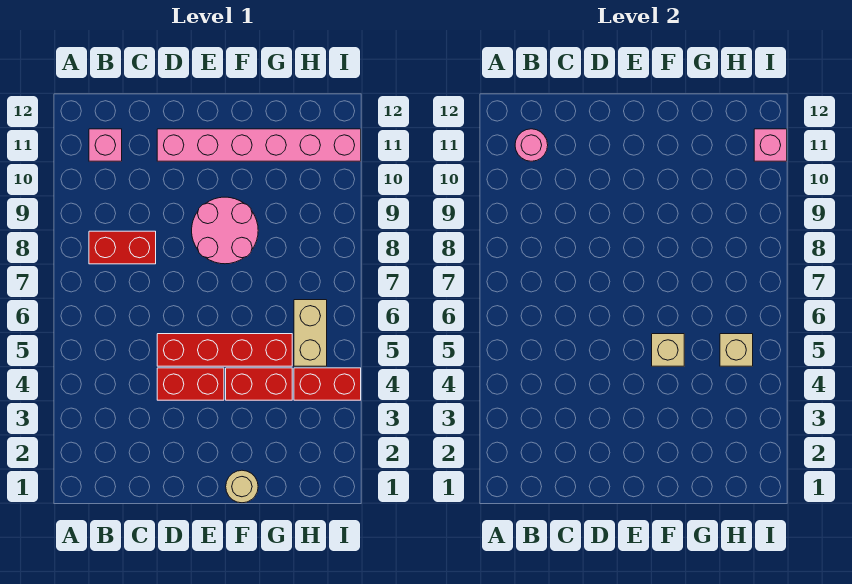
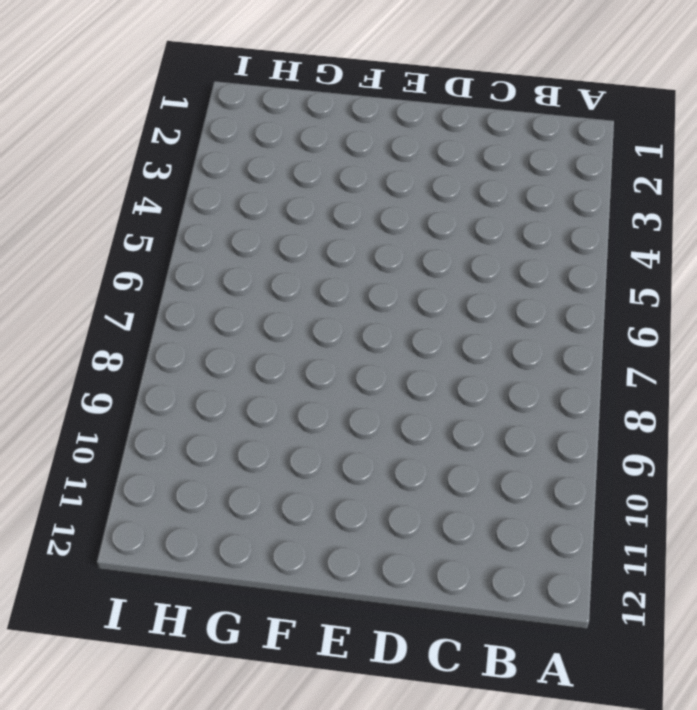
none -> red brick B8:C8 level 1
none -> pink brick B11 level 1
none -> red brick D4:E4 level 1

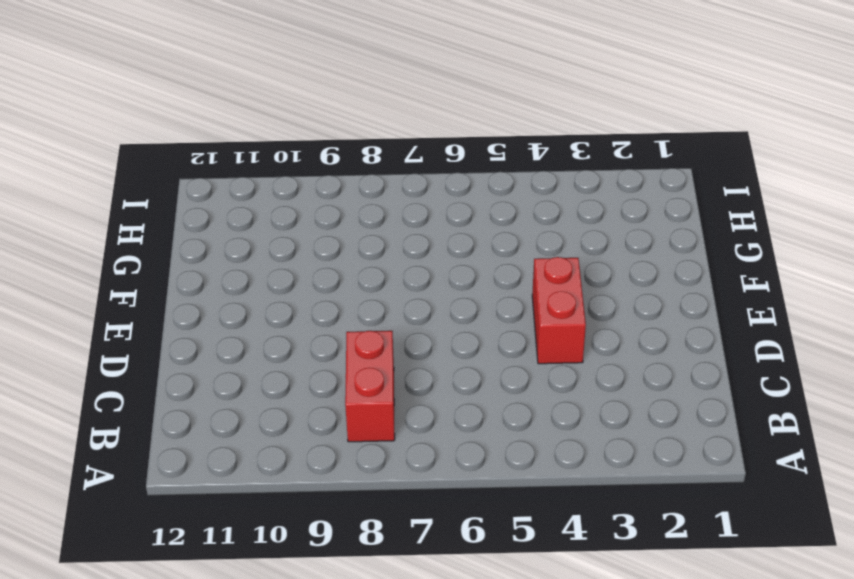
none -> pink brick B11 level 1
none -> red brick D5:G5 level 1
none -> pink brick D11:I11 level 1

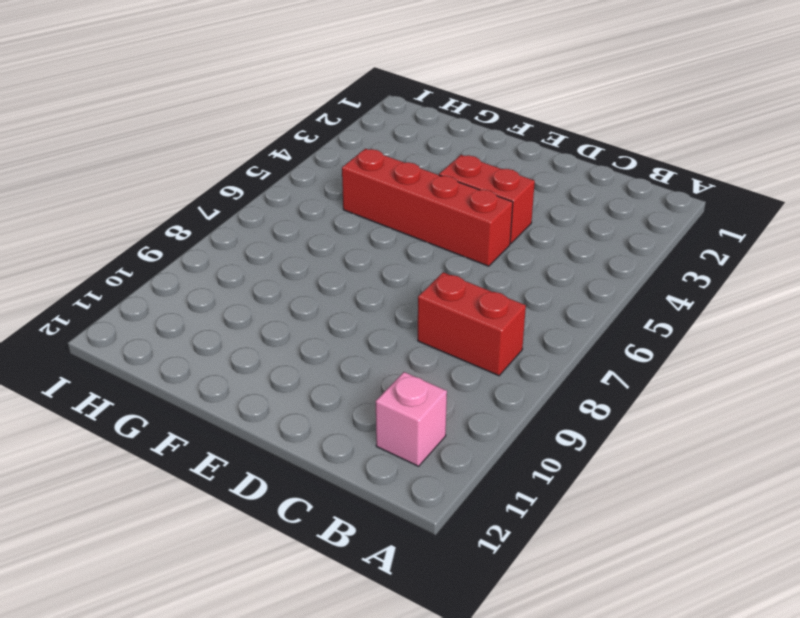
none -> pink brick D11:I11 level 1
none -> pink round brick E8:F9 level 1
none -> tan round brick F1 level 1

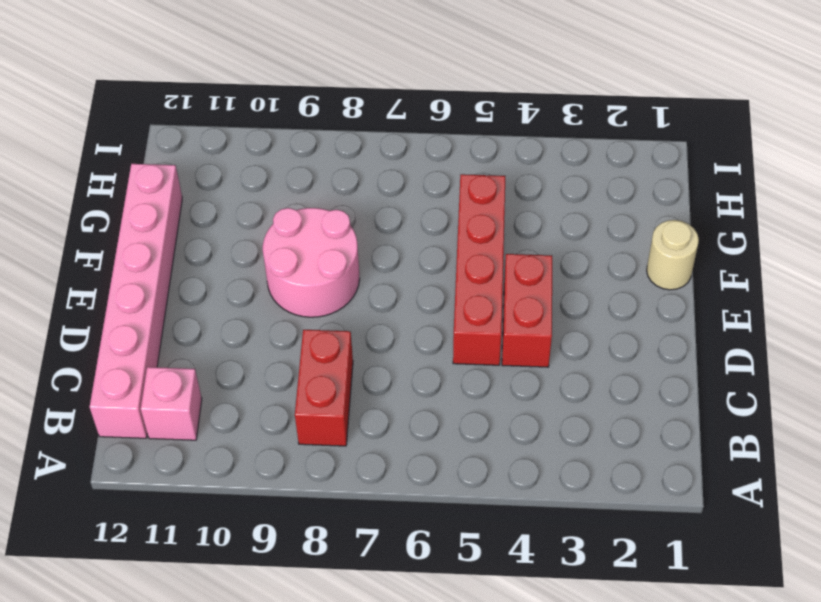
pink brick B12:G12 level 1 -> pink brick D11:I11 level 1
none -> red brick F4:G4 level 1
none -> red brick H4:I4 level 1
none -> tan brick H5:H6 level 1

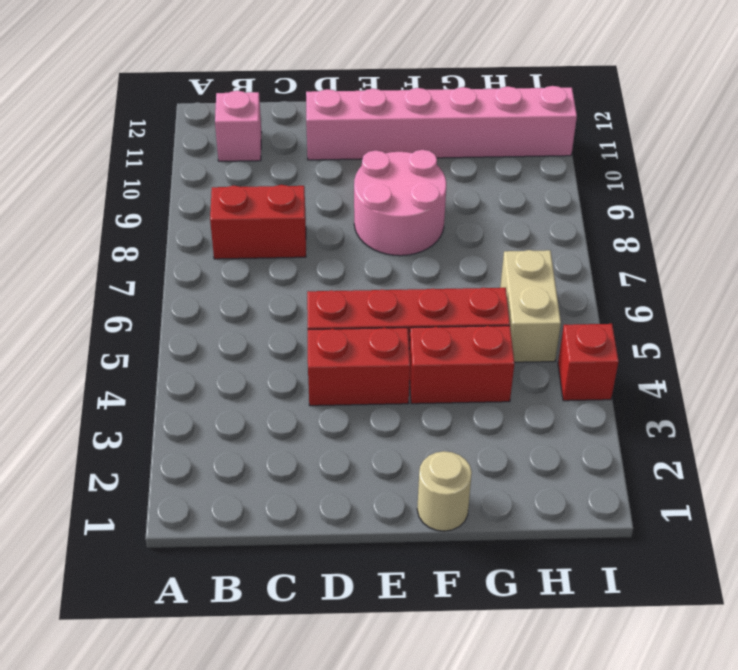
red brick I4 level 1 -> red brick H4:I4 level 1
none -> pink round brick B11 level 2
none -> tan brick F5 level 2
none -> tan brick H5 level 2

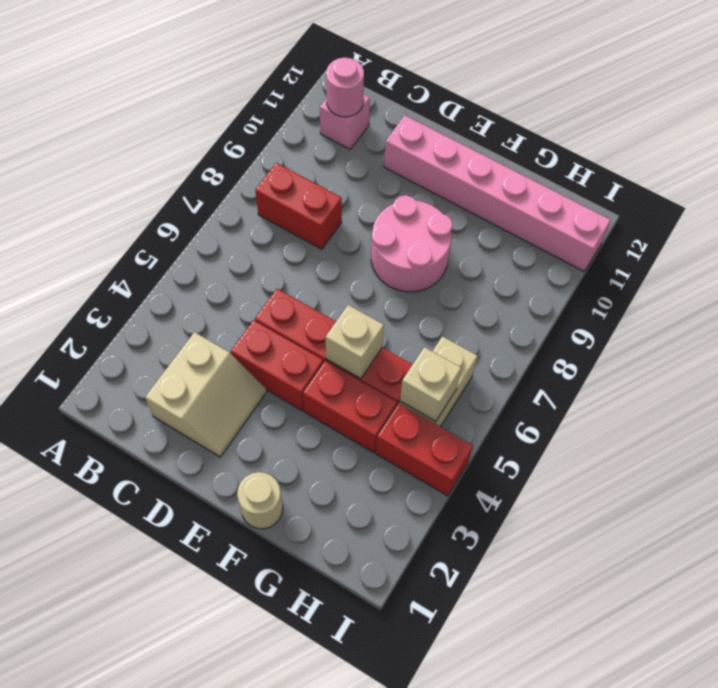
tan slope C2:D3 level 1 top C -> none
none -> pink brick I11 level 2

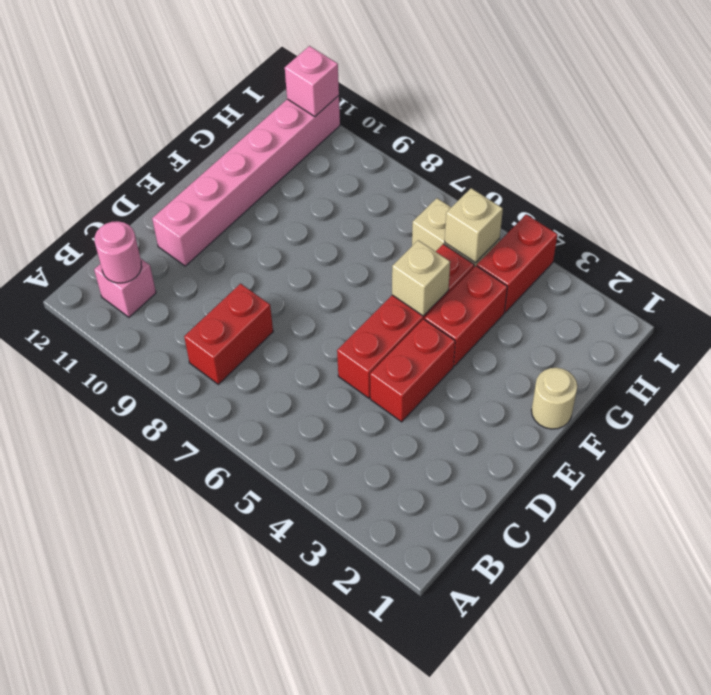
none -> pink round brick E8:F9 level 1

